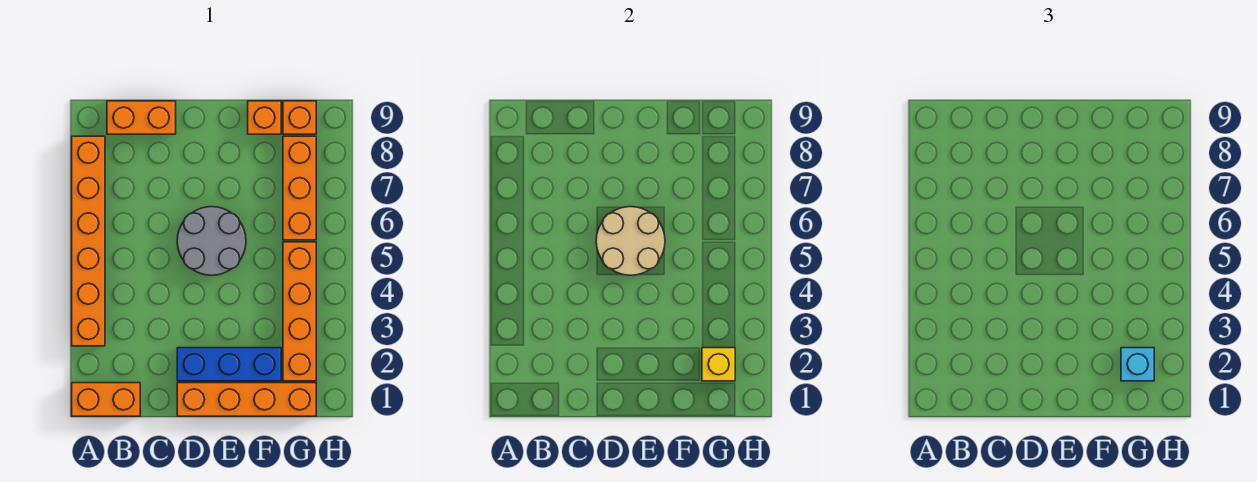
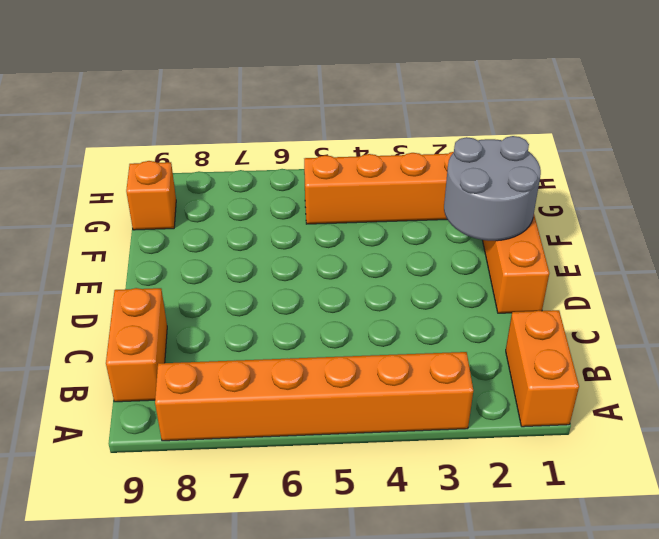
grey round brick E1:F2 level 2 -> grey round brick D5:E6 level 1
none -> blue brick D2:F2 level 1
none -> orange brick F9 level 1
none -> orange brick G6:G8 level 1

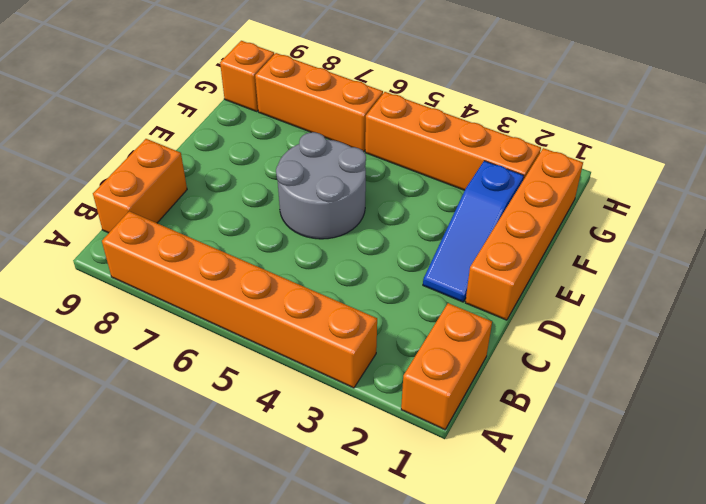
blue slope D2:F2 level 1 top F -> blue brick D2:F2 level 1
none -> orange brick F9 level 1
none -> tan round brick D5:E6 level 2
none -> yellow brick G2 level 2

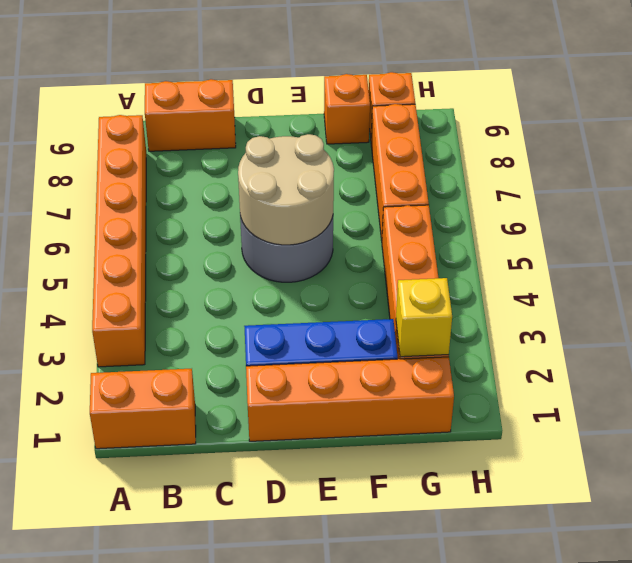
none -> cyan brick G2 level 3

